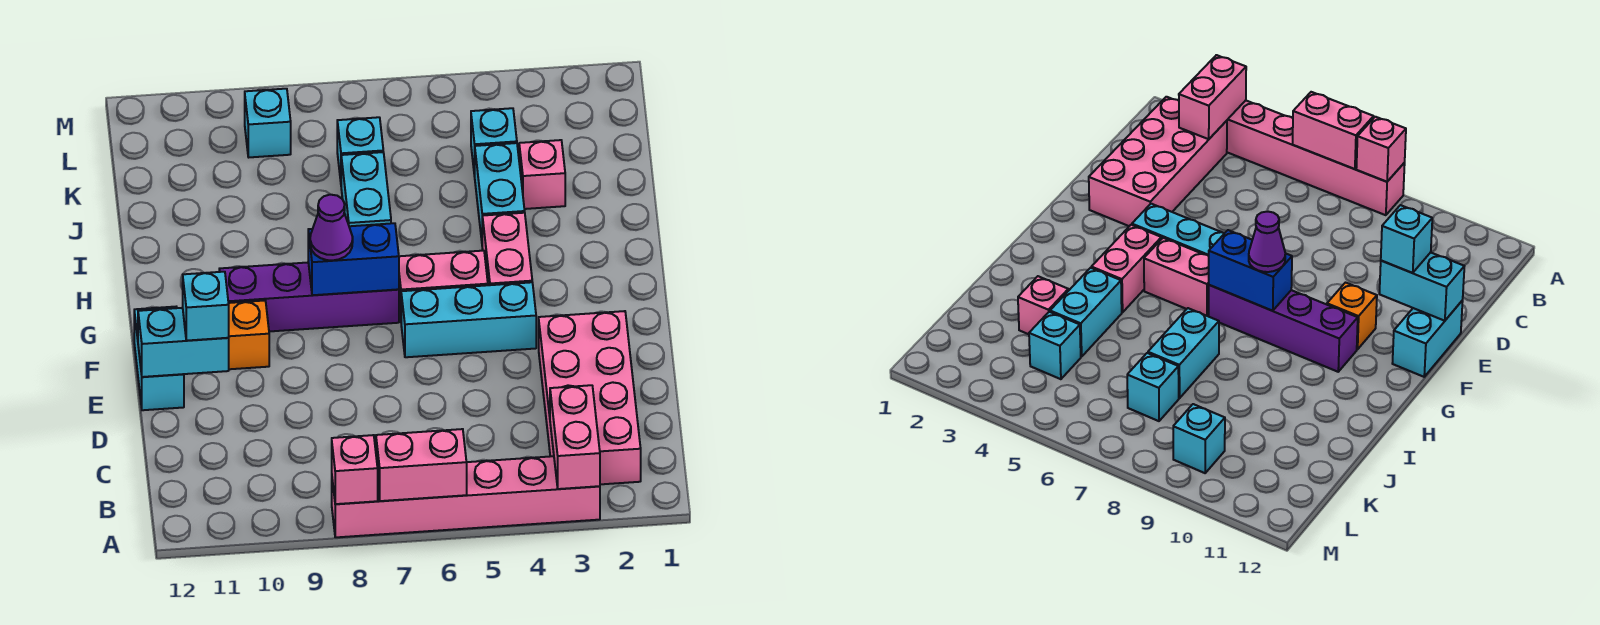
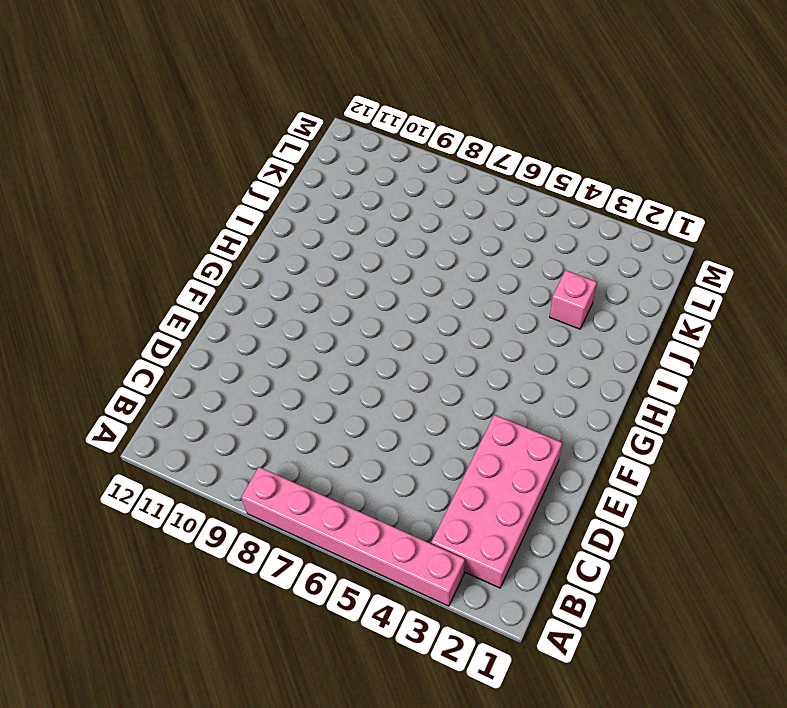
none -> cyan brick E12:F12 level 1
none -> cyan brick F4:F6 level 1
none -> orange brick F10 level 1

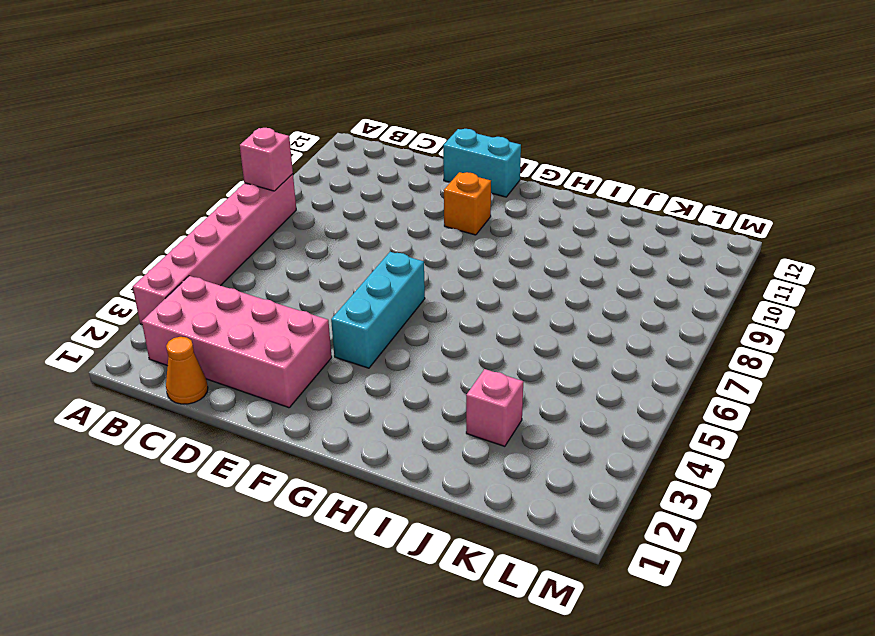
orange cone C1 level 1 -> none
none -> pink brick G4:H4 level 1
none -> pink brick G5:G6 level 1
none -> purple brick G7:G10 level 1

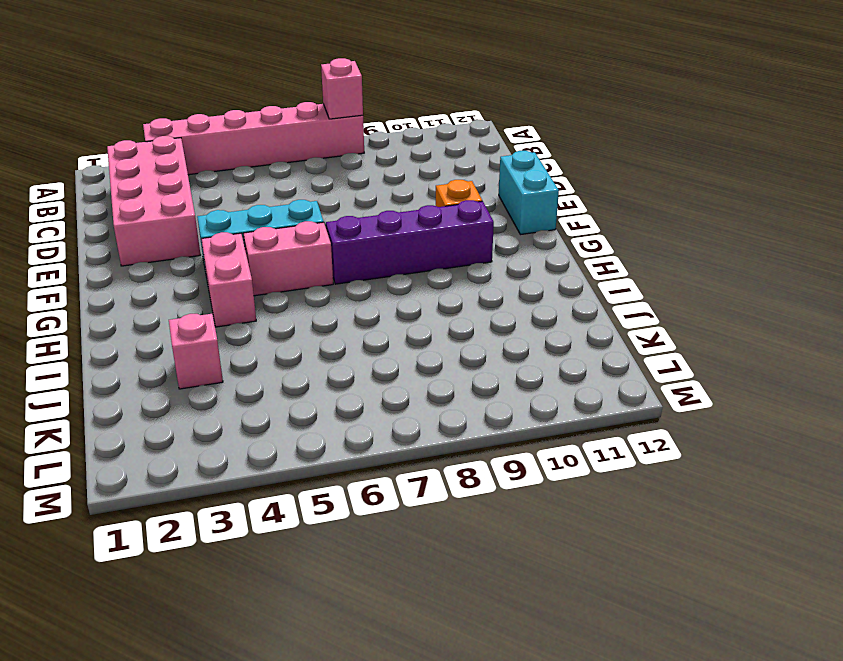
none -> cyan brick I4:J4 level 1
none -> cyan brick I7:J7 level 1
none -> cyan brick K4 level 1

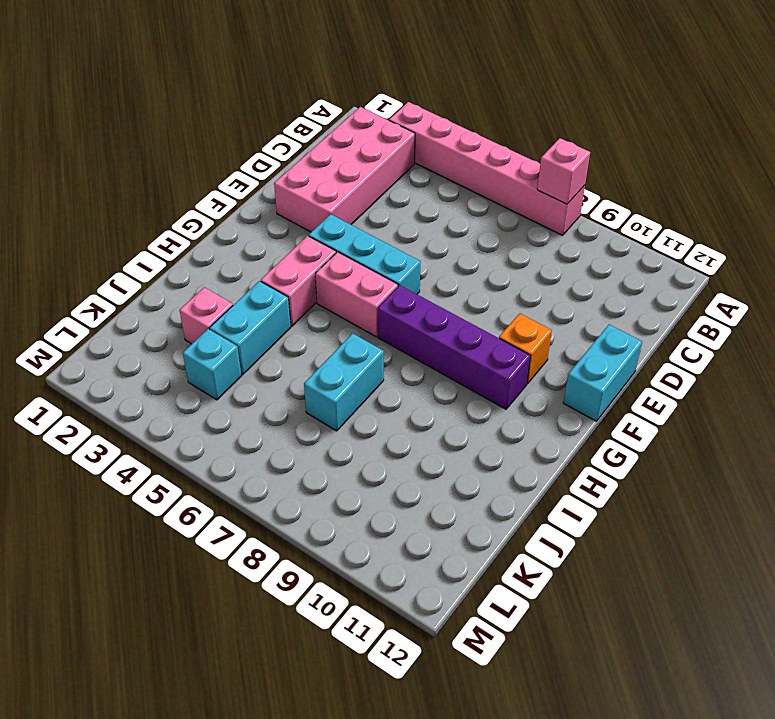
none -> cyan brick K7 level 1
none -> cyan brick L9 level 1
none -> pink brick A3:B3 level 2

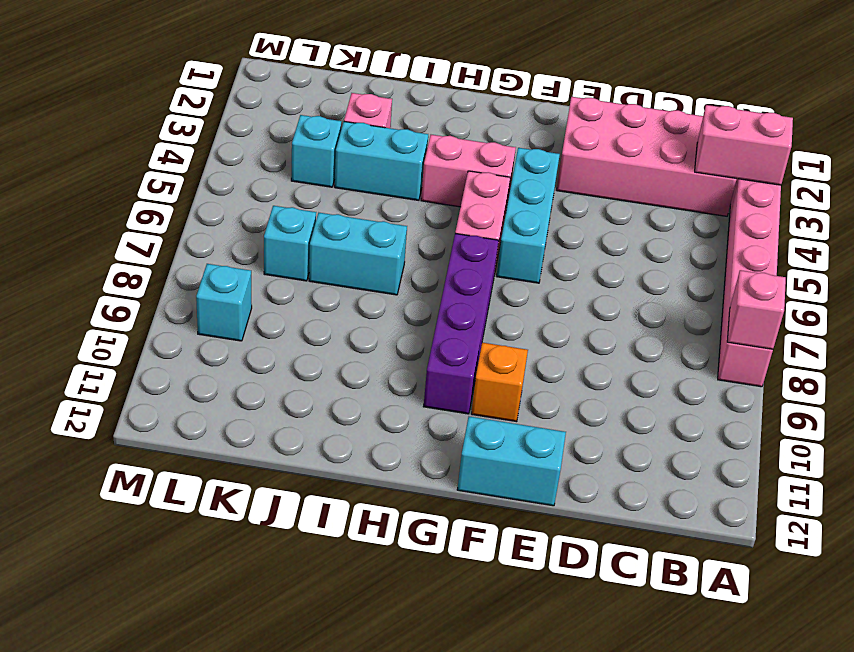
none -> pink brick A6:A7 level 2
none -> cyan brick E11:E12 level 2
none -> blue brick G7:G8 level 2

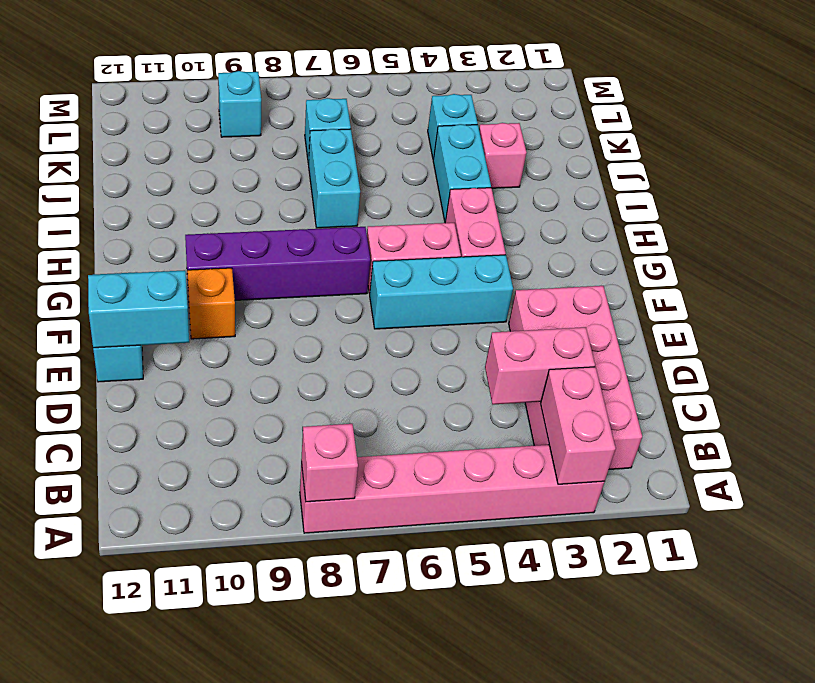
pink brick C3:C4 level 2 -> pink brick A6:A7 level 2
none -> blue brick G7:G8 level 2
none -> cyan brick E11 level 3
none -> purple cone G8 level 3

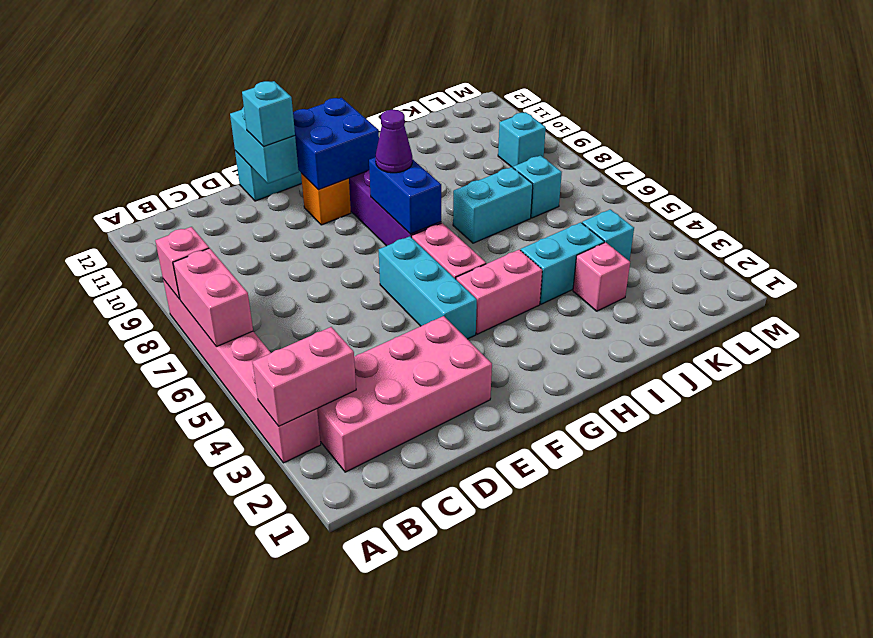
blue brick F10:G11 level 2 -> none

